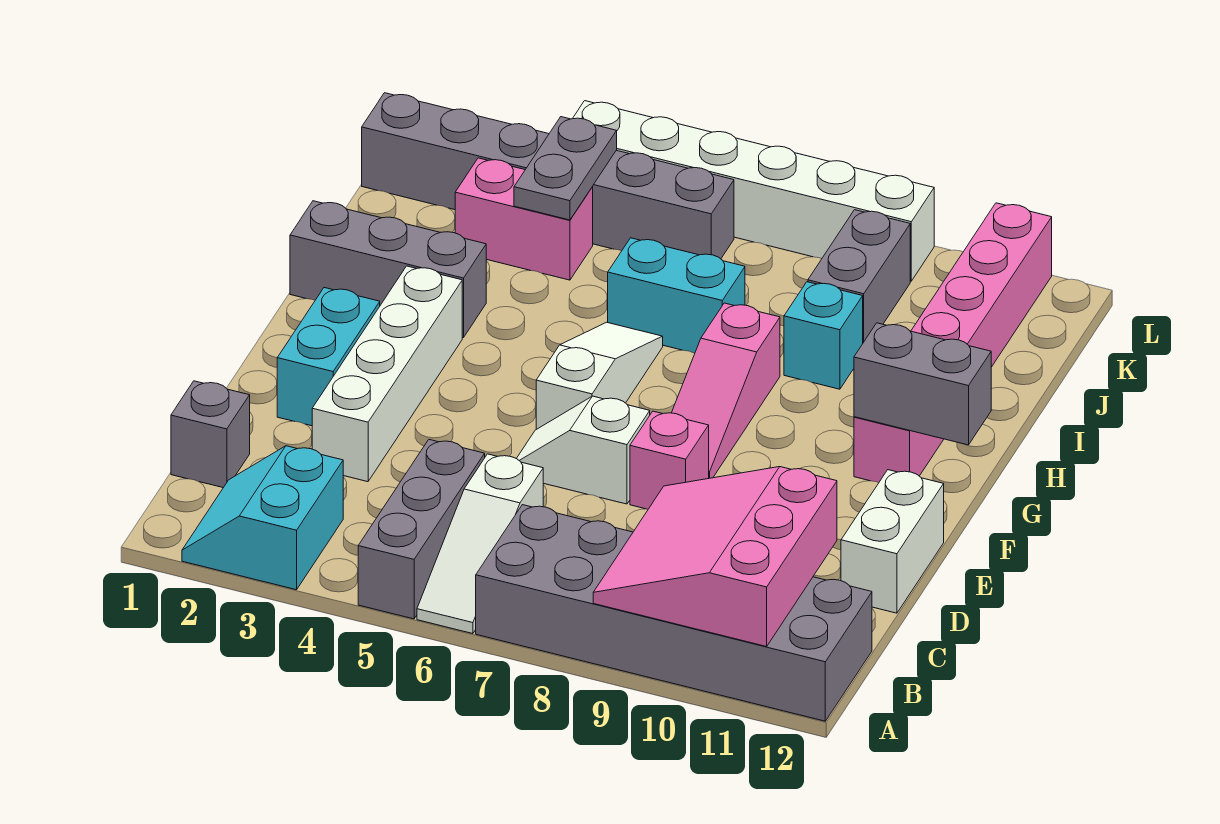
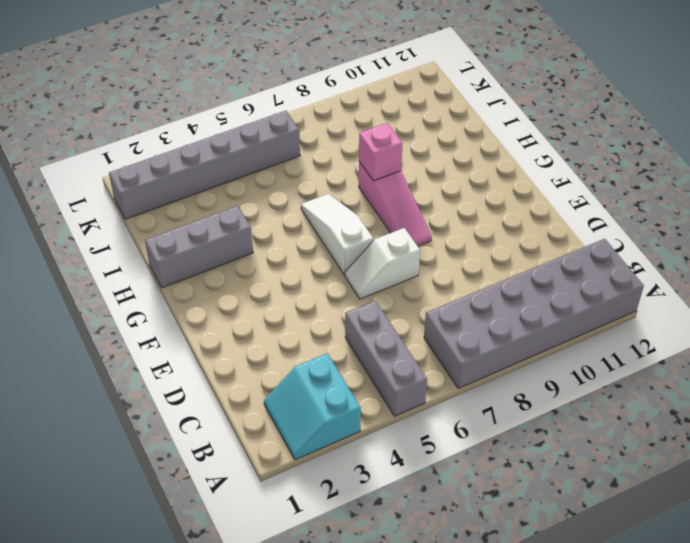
pink brick H8 level 2 -> pink brick E8 level 1
none -> white slope A6:C6 level 1 top C
none -> grey brick C1 level 1
none -> white brick D3:G3 level 1

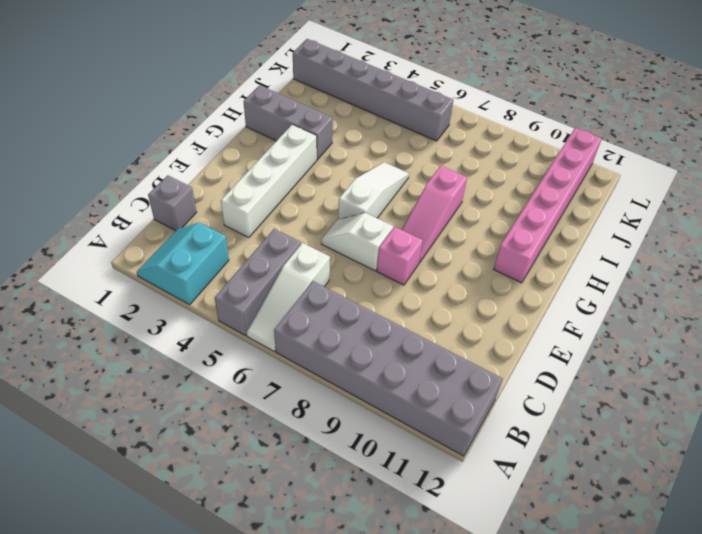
none -> white brick D12:E12 level 1
none -> cyan brick E2:F2 level 1
none -> cyan brick I6:I7 level 1

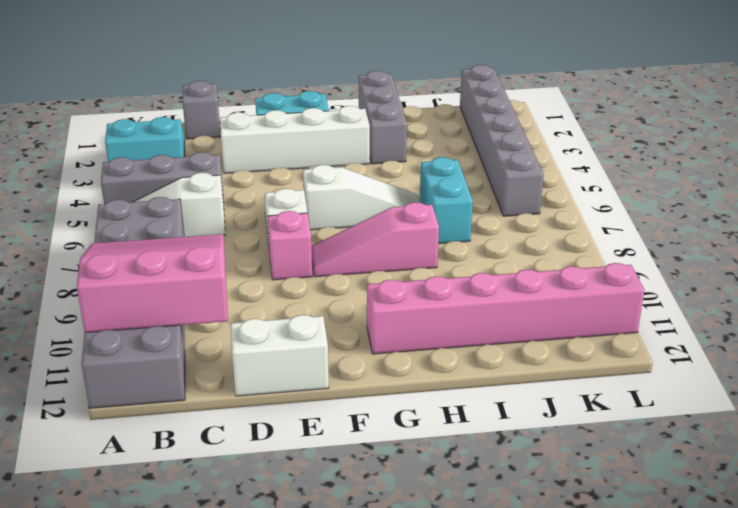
none -> cyan brick I9 level 1
none -> pink brick J3:J4 level 1
none -> grey brick J9:K9 level 1

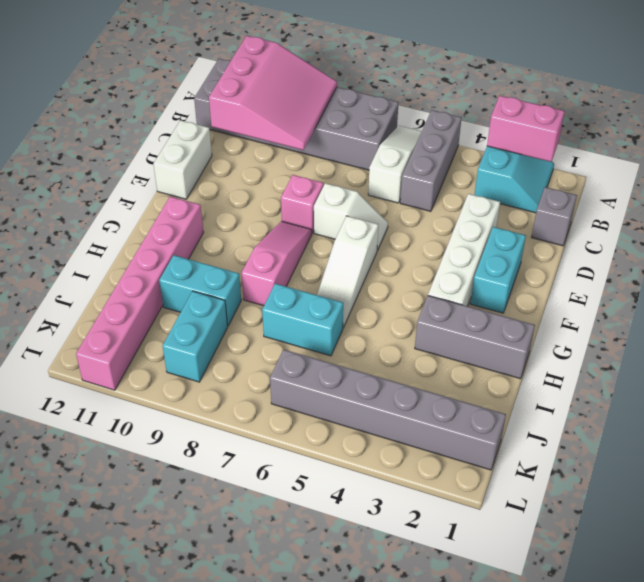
pink brick A2:A3 level 2 -> pink brick J3:J4 level 1
cyan brick I9:I10 level 1 -> cyan brick I9 level 1
cyan brick J9:K9 level 1 -> grey brick J9:K9 level 1
none -> white brick L4:L9 level 1
none -> grey brick G11:G12 level 2
none -> grey plate J4:K4 level 2

